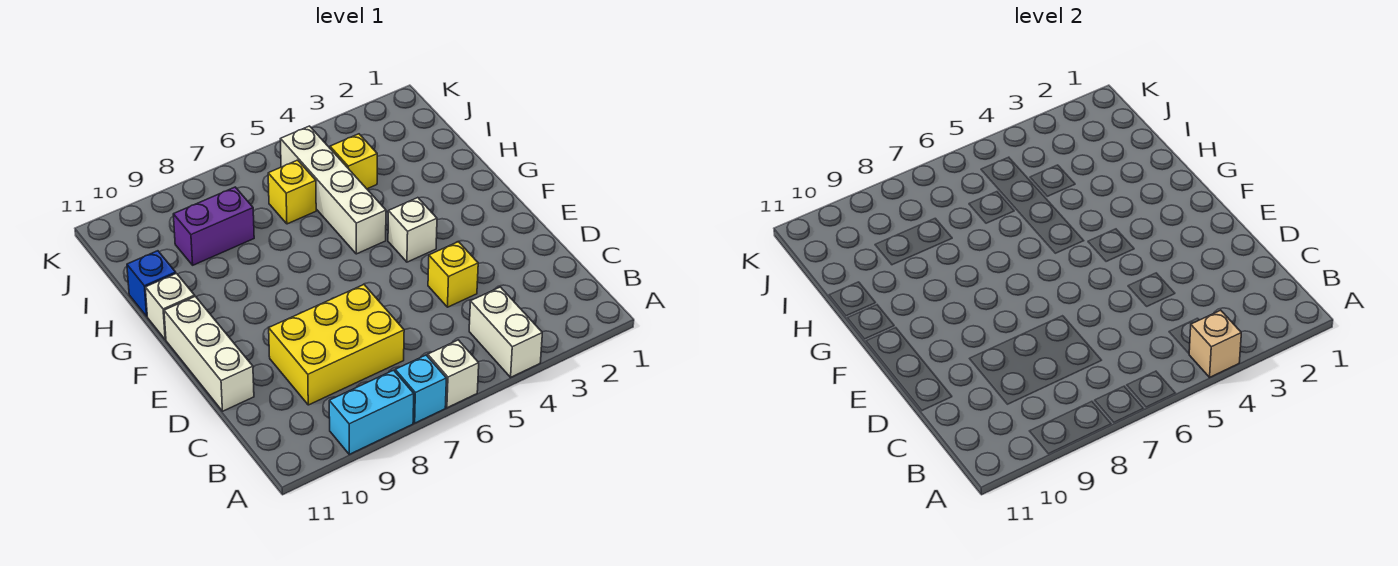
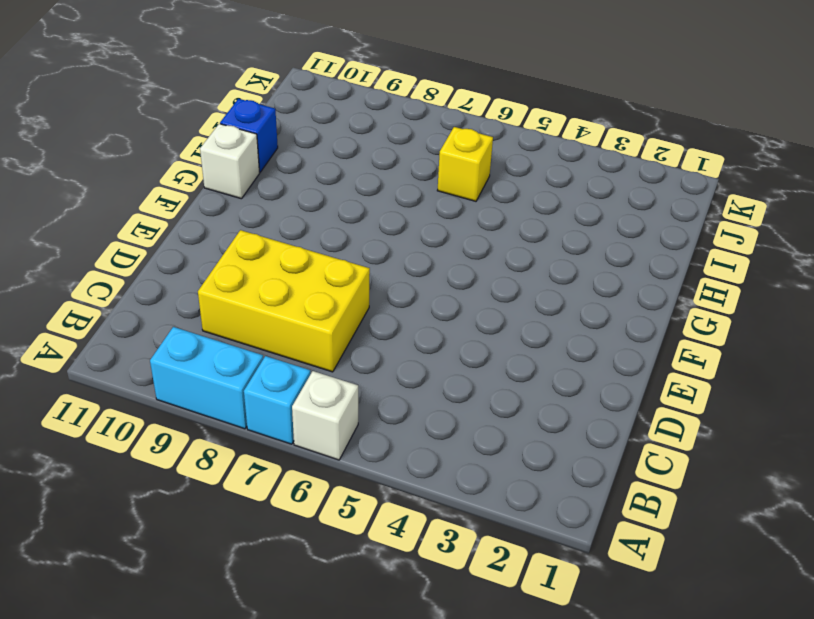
none -> white brick A4:B4 level 1
none -> yellow brick D4 level 1
none -> white brick D11:F11 level 1

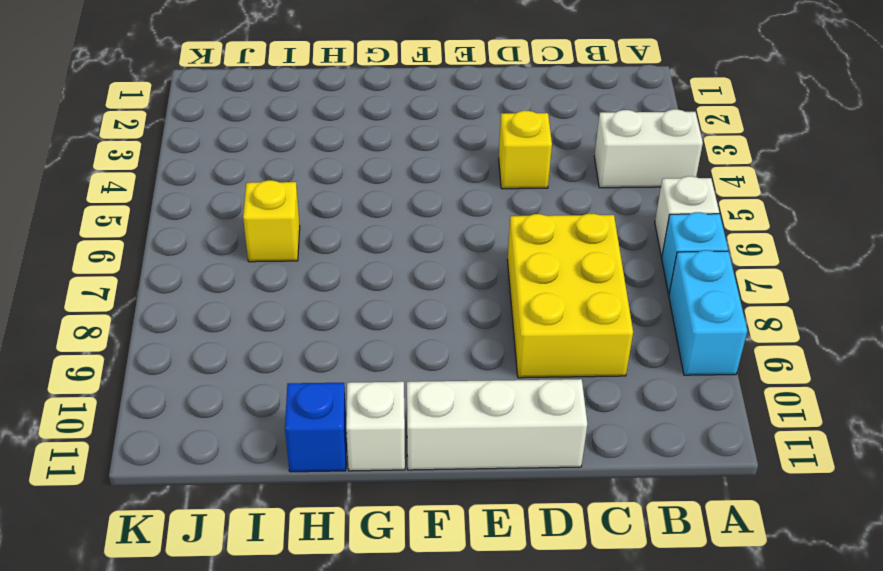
none -> white brick F4 level 1
none -> white brick G5:J5 level 1
none -> yellow brick I4 level 1

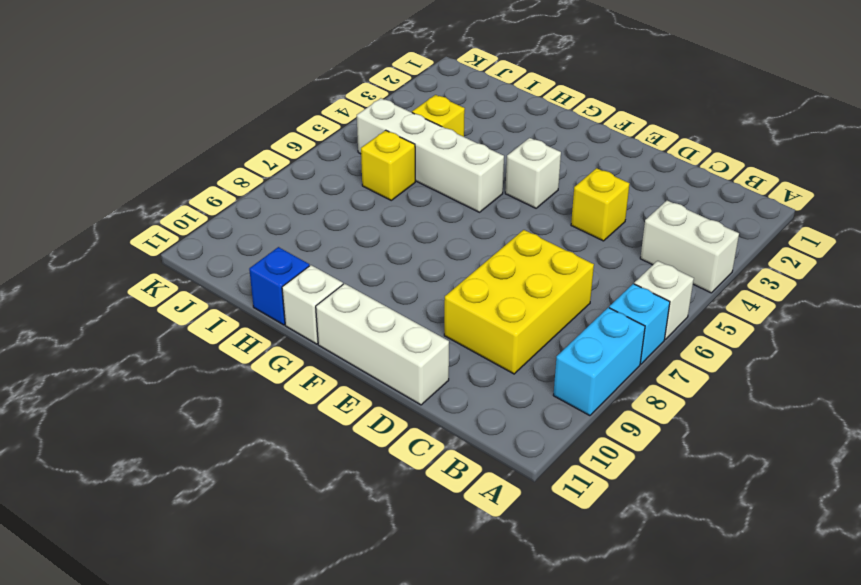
none -> purple brick I8:I9 level 1
none -> tan brick A4 level 2

